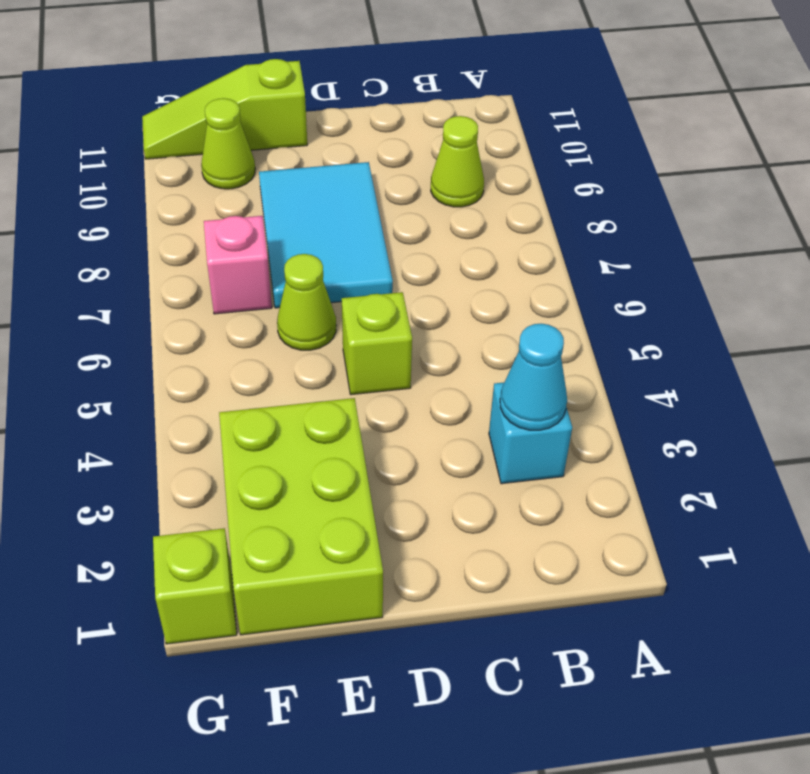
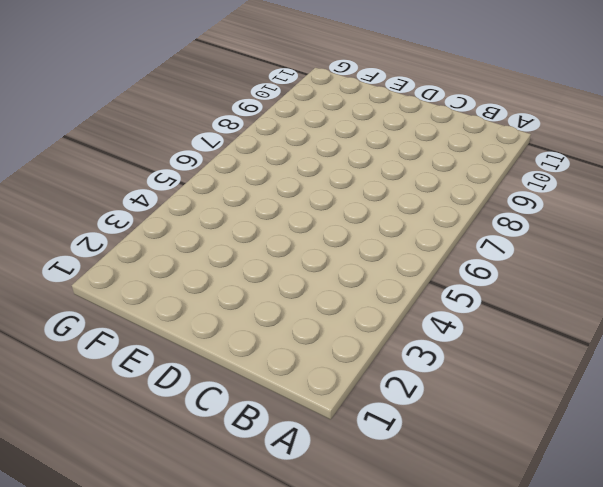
none -> cyan brick B3 level 1
none -> lime cone B9 level 1

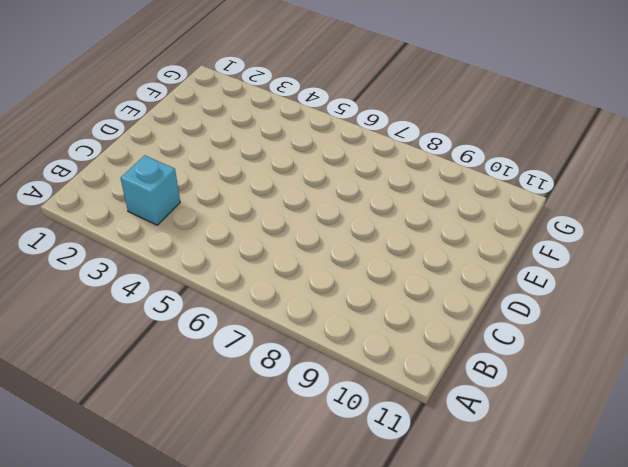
none -> lime cone B9 level 1
none -> lime brick D5 level 1

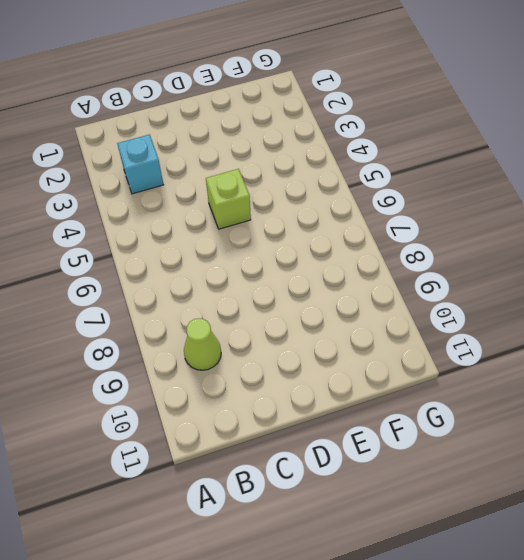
none -> cyan tile D7:E9 level 1
none -> lime brick E1:F3 level 1

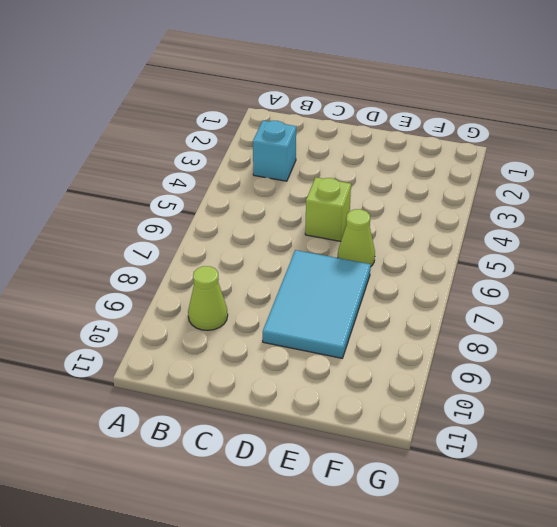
none -> lime brick E1:F3 level 1
none -> lime slope E11:G11 level 1 top E

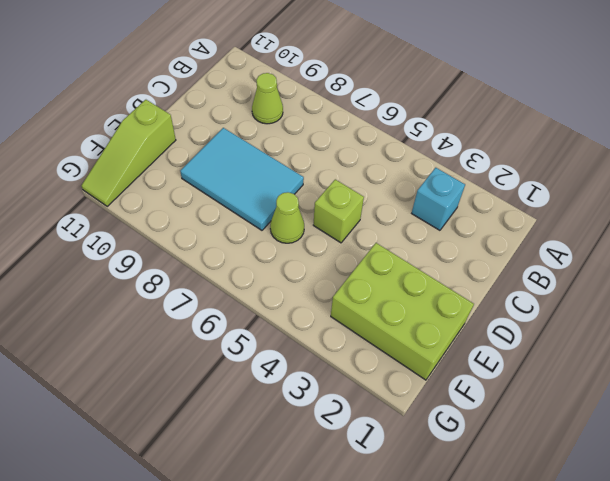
none -> pink brick F7 level 1
none -> lime cone F10 level 1

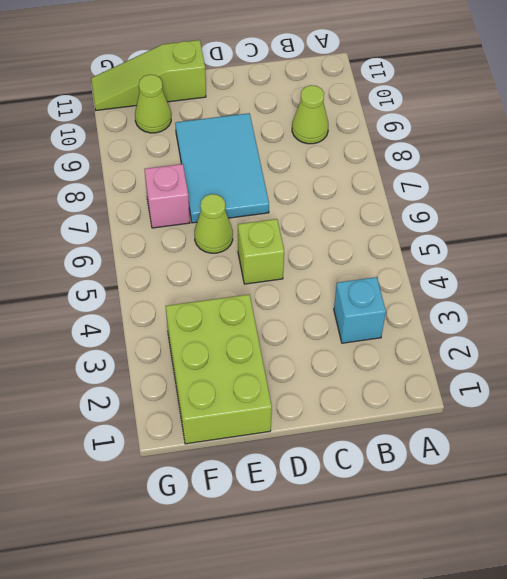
none -> lime brick G1 level 1
none -> cyan cone B3 level 2

